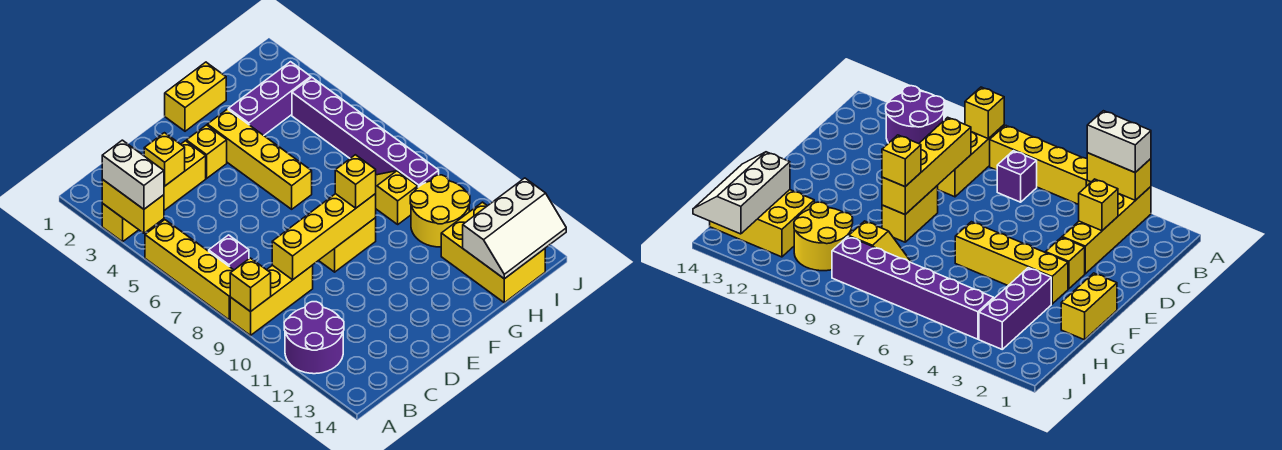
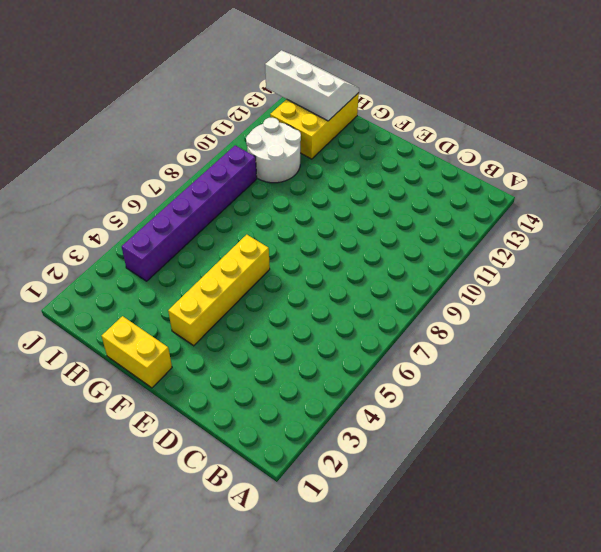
white round brick H10:I11 level 1 -> yellow round brick H10:I11 level 1
none -> yellow brick A3:D3 level 1
none -> yellow brick A5:A8 level 1
none -> yellow brick A9:C9 level 1

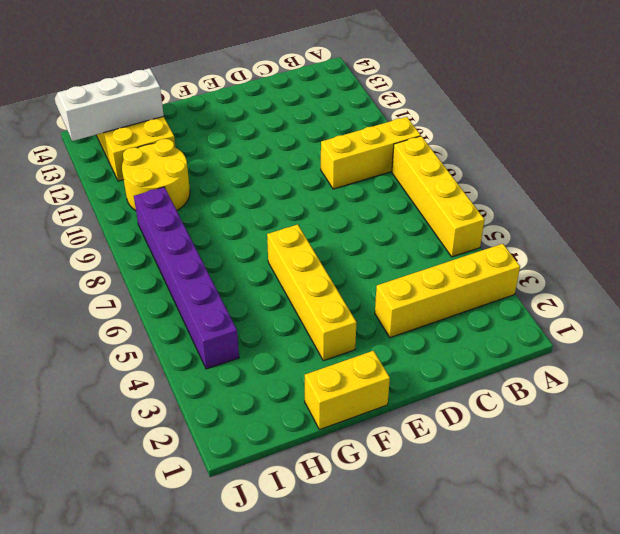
none -> purple round brick A11:B12 level 1
none -> purple brick B7 level 1
none -> yellow brick E3 level 1

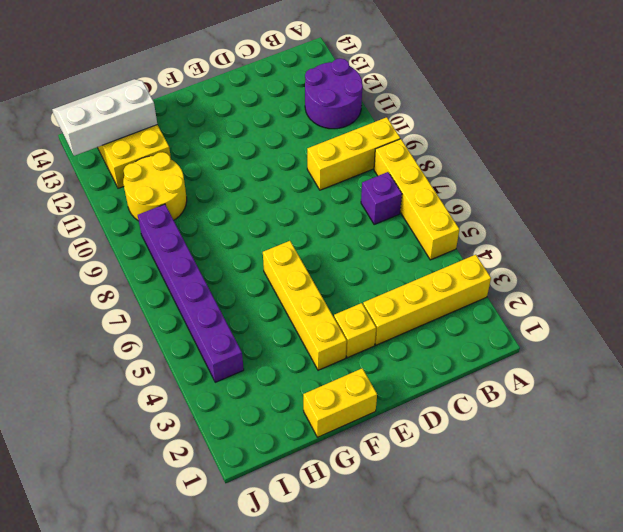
none -> yellow brick E9:F9 level 1
none -> purple brick G3:I3 level 1
none -> yellow slope H8:H9 level 1 top 9

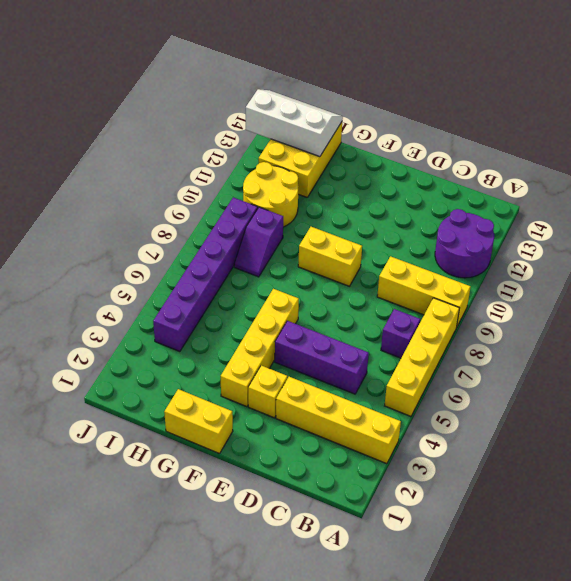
purple brick C5:E5 level 1 -> purple brick G3:I3 level 1
purple slope H8:H9 level 1 top 9 -> yellow slope H8:H9 level 1 top 9
none -> yellow brick A3:A4 level 2
none -> yellow brick A9 level 2
none -> yellow brick C3 level 2

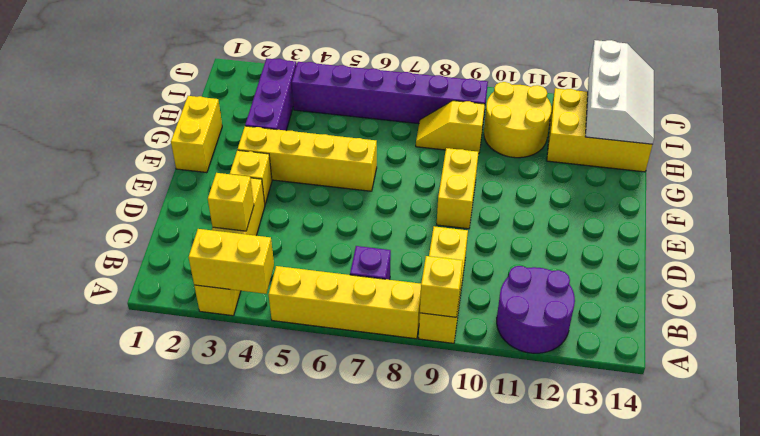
none -> yellow brick C9:F9 level 2
none -> white brick A3:A4 level 3
none -> yellow brick F9 level 3

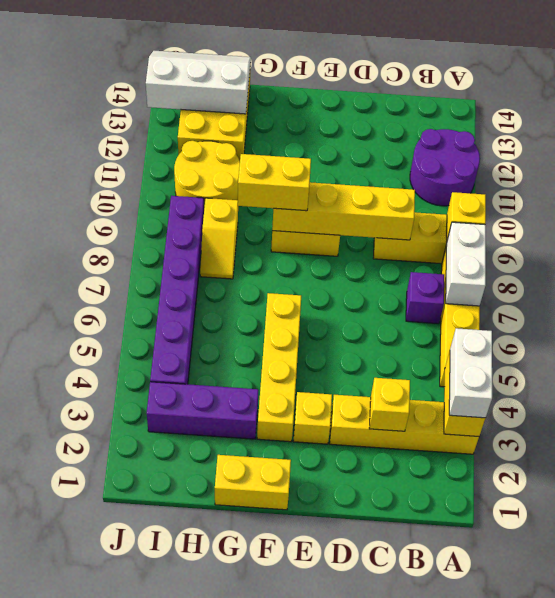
white brick A7:A8 level 2 -> none
yellow brick F9:G9 level 3 -> yellow brick F9 level 3

